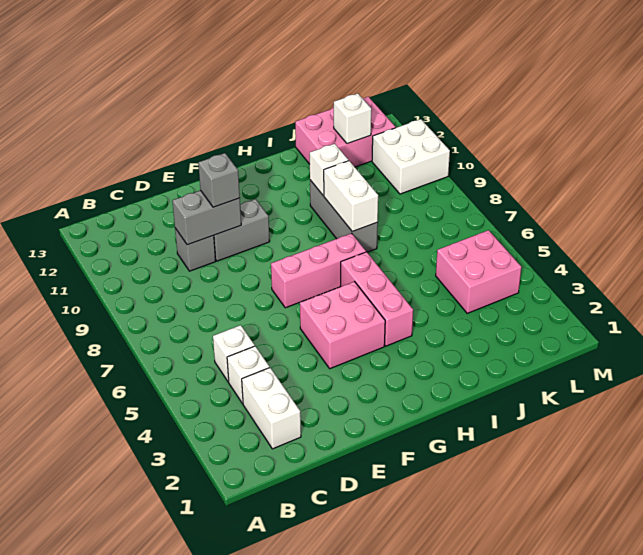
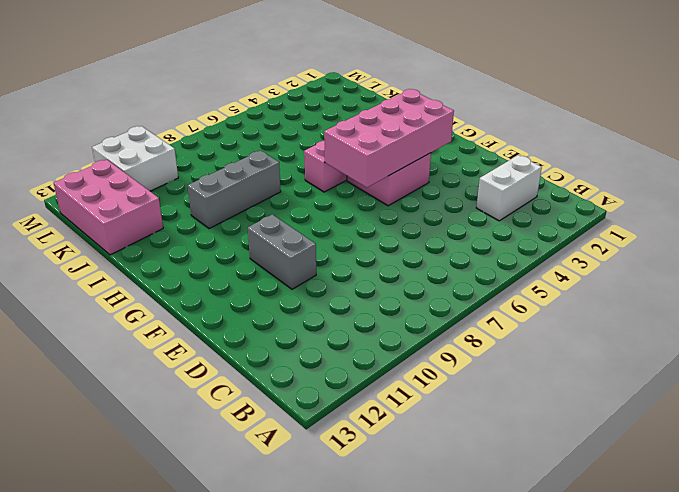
pink brick F3:G6 level 2 -> none
none -> white brick C4 level 1
none -> white brick C5 level 1
none -> grey brick D10 level 1

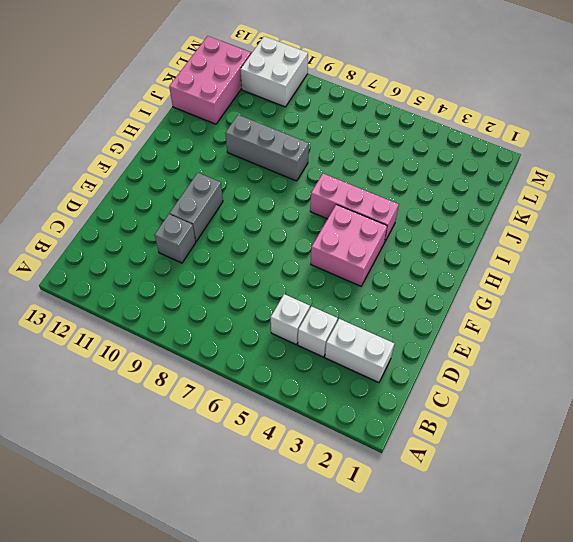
none -> pink brick F7:H7 level 1
none -> pink brick K4:L5 level 1
none -> grey brick D10:E10 level 2

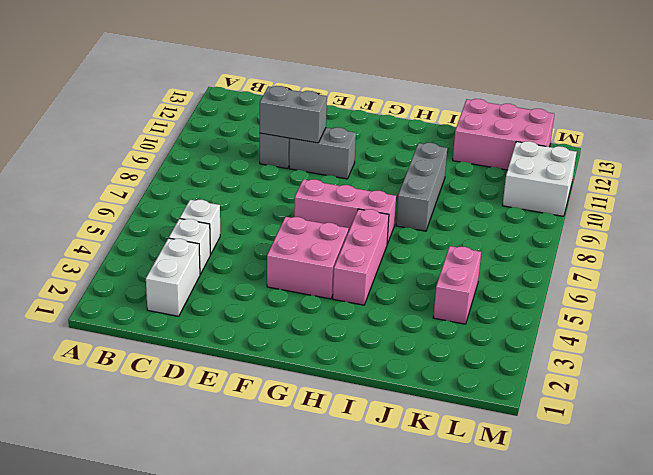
pink brick K4:K5 level 1 -> pink brick K4:L5 level 1
none -> white brick I8:I9 level 2
none -> white brick I10 level 2
none -> white brick K12 level 2

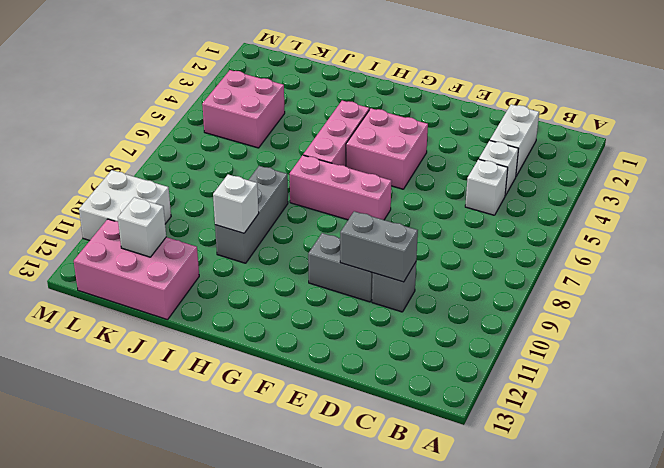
none -> white brick I8:I9 level 2
none -> grey brick E10 level 3

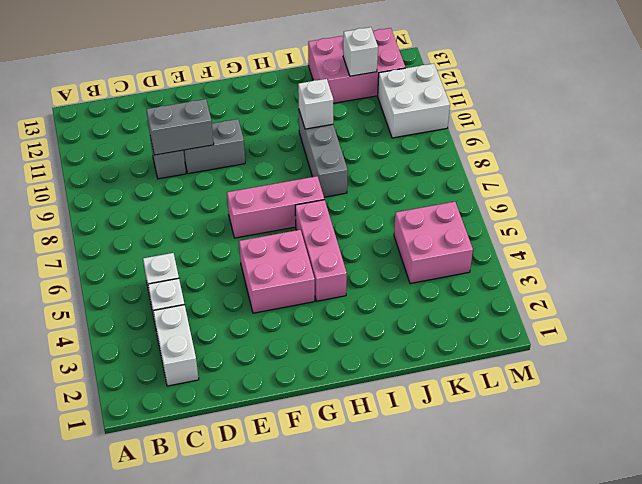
none -> white brick I8:I9 level 2
none -> grey brick E10 level 3

